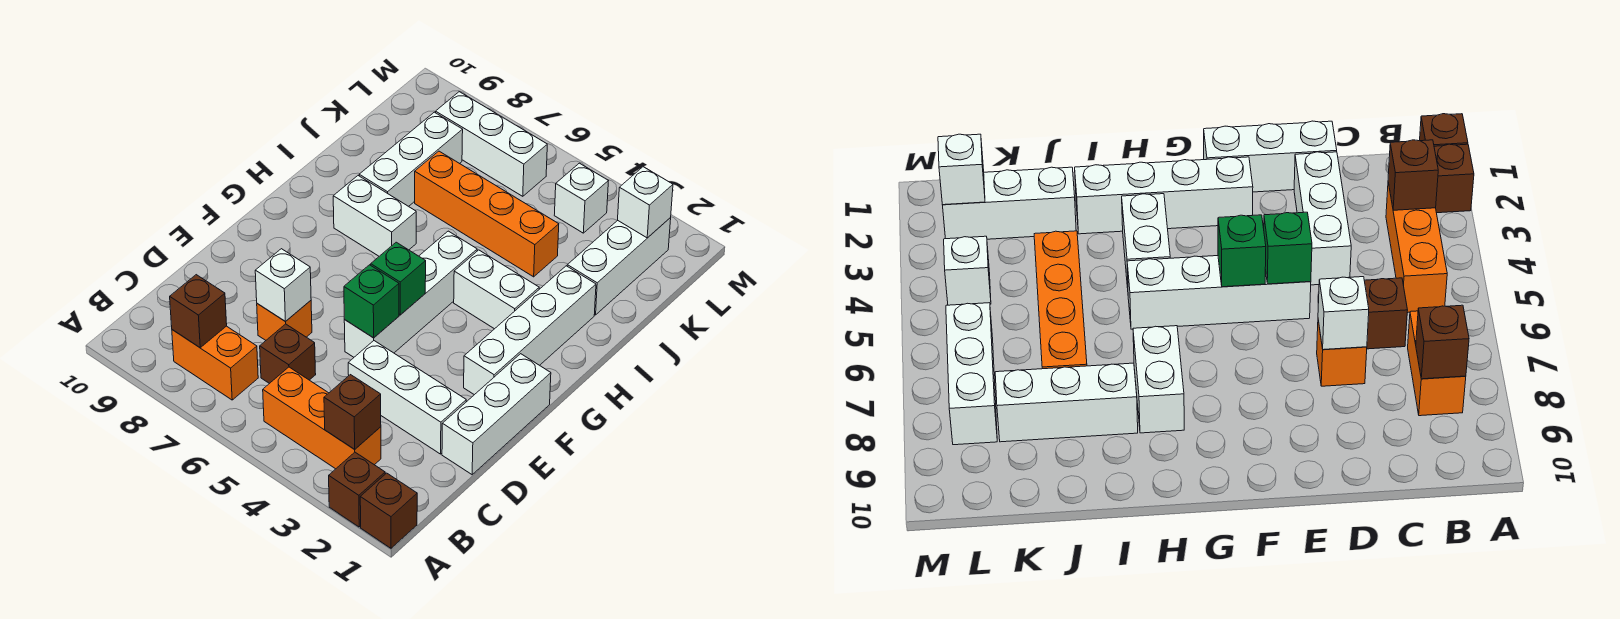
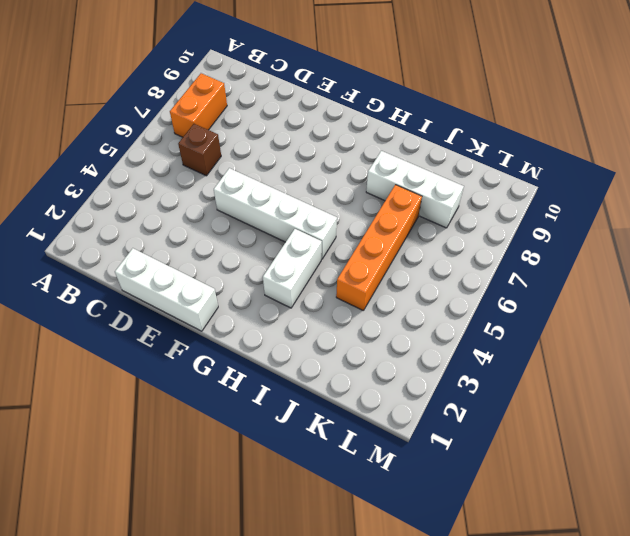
none -> brown brick A1 level 1
none -> brown brick A2 level 1
none -> orange brick B3:B5 level 1

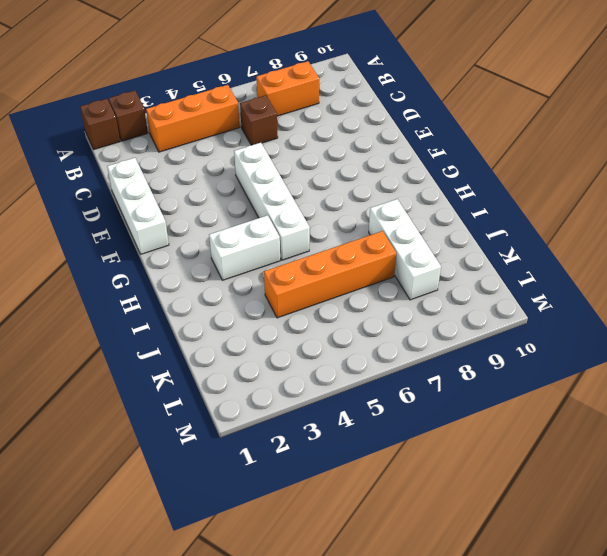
none -> white brick D2:D4 level 1
none -> orange brick D7 level 1
none -> white brick F2:I2 level 1

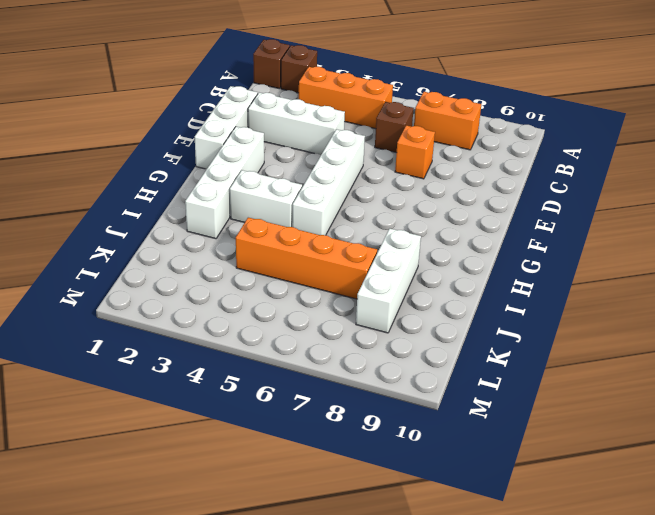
none -> white brick H7:H8 level 1
none -> white brick J2:L2 level 1
none -> white brick L4 level 1

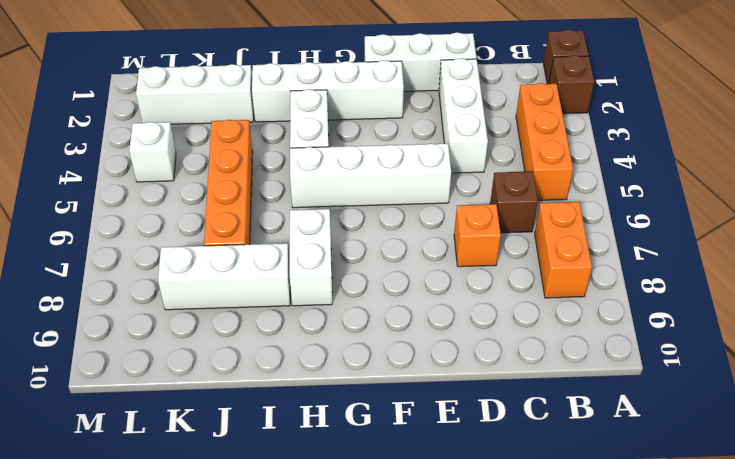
none -> white brick L6:L8 level 1
none -> brown brick B3 level 2
none -> brown brick B8 level 2

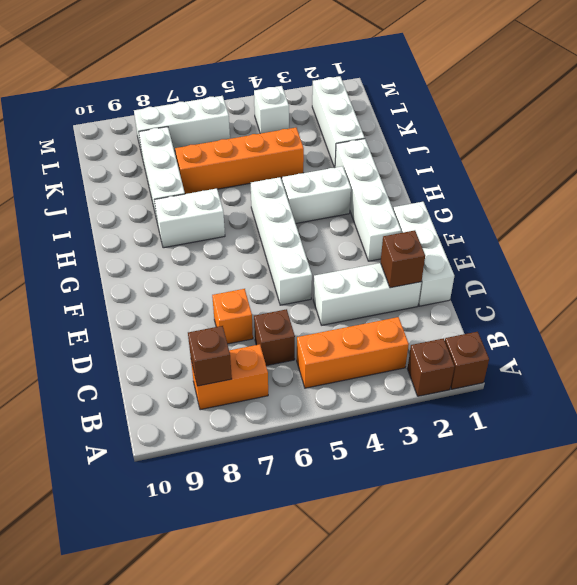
brown brick D2 level 2 -> brown brick B3 level 2
none -> white brick D7 level 2
none -> green brick E5 level 2
none -> green brick F5 level 2

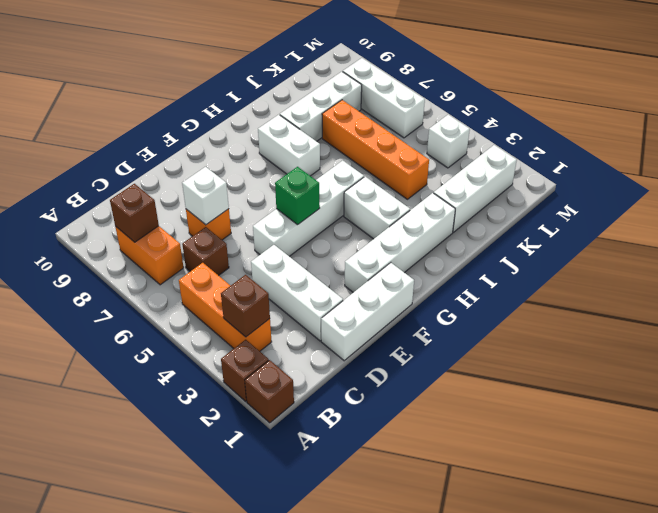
none -> green brick E5 level 2
none -> white brick L2 level 2

